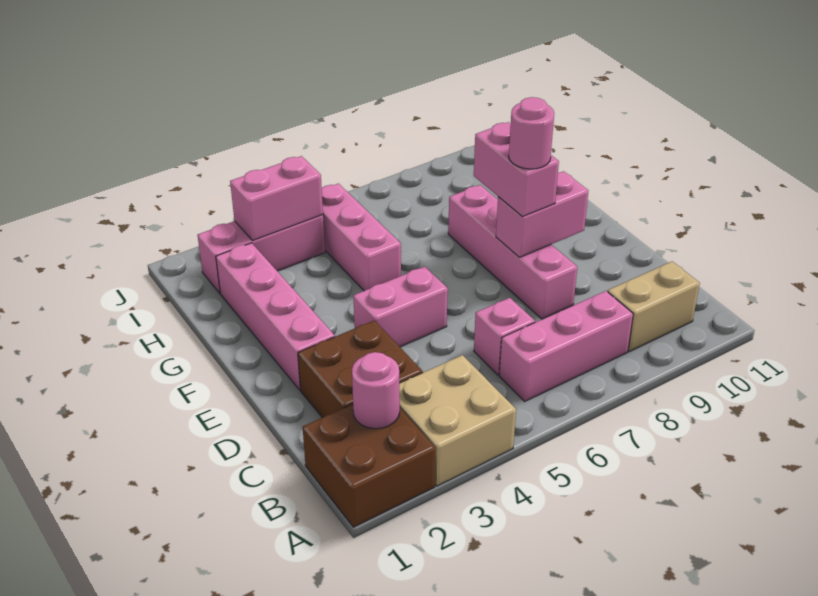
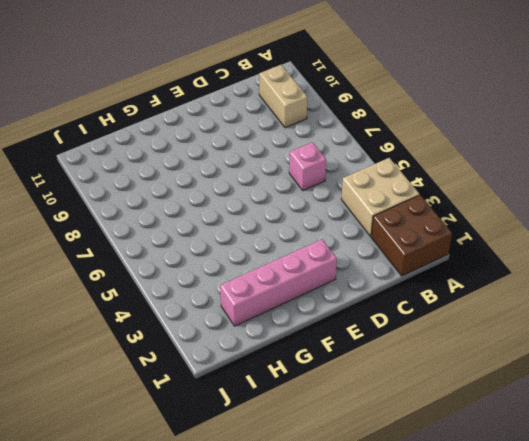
none -> pink brick B6:B8 level 1
none -> brown brick C2:D3 level 1
none -> pink brick D8:G8 level 1

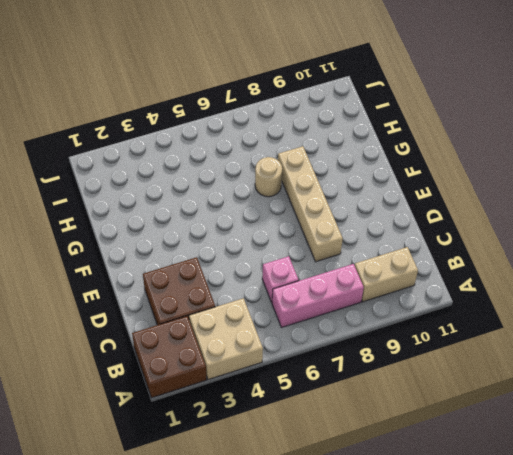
tan brick D8:G8 level 1 -> pink brick D8:G8 level 1
tan round brick G7 level 1 -> none
none -> pink brick E2:H2 level 1
none -> pink brick E4:E5 level 1
none -> pink brick G5:I5 level 1

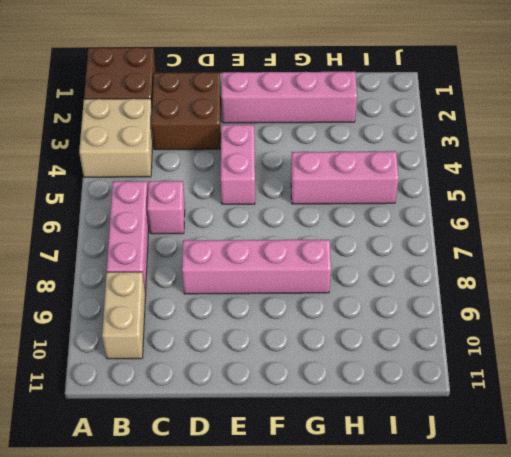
none -> pink brick I2:I4 level 1
none -> pink round brick B2 level 2
none -> pink brick E8:E9 level 2

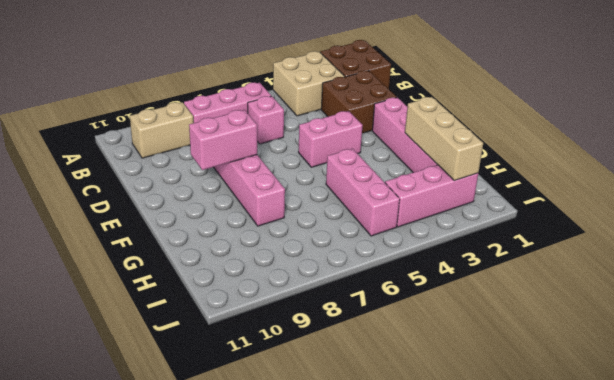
tan brick G2:I2 level 2 -> none
none -> pink round brick B2 level 2
none -> pink brick I3:I4 level 2
none -> pink brick E8:F8 level 3

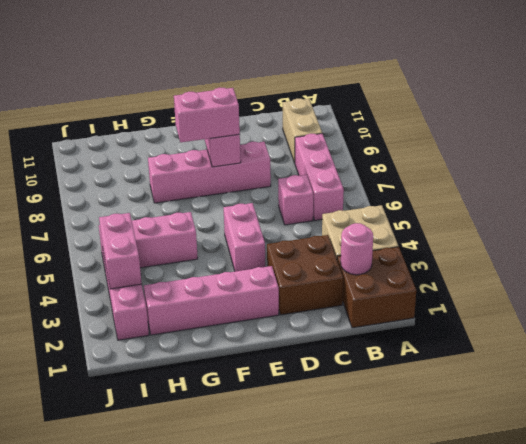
none -> pink round brick E8 level 4

